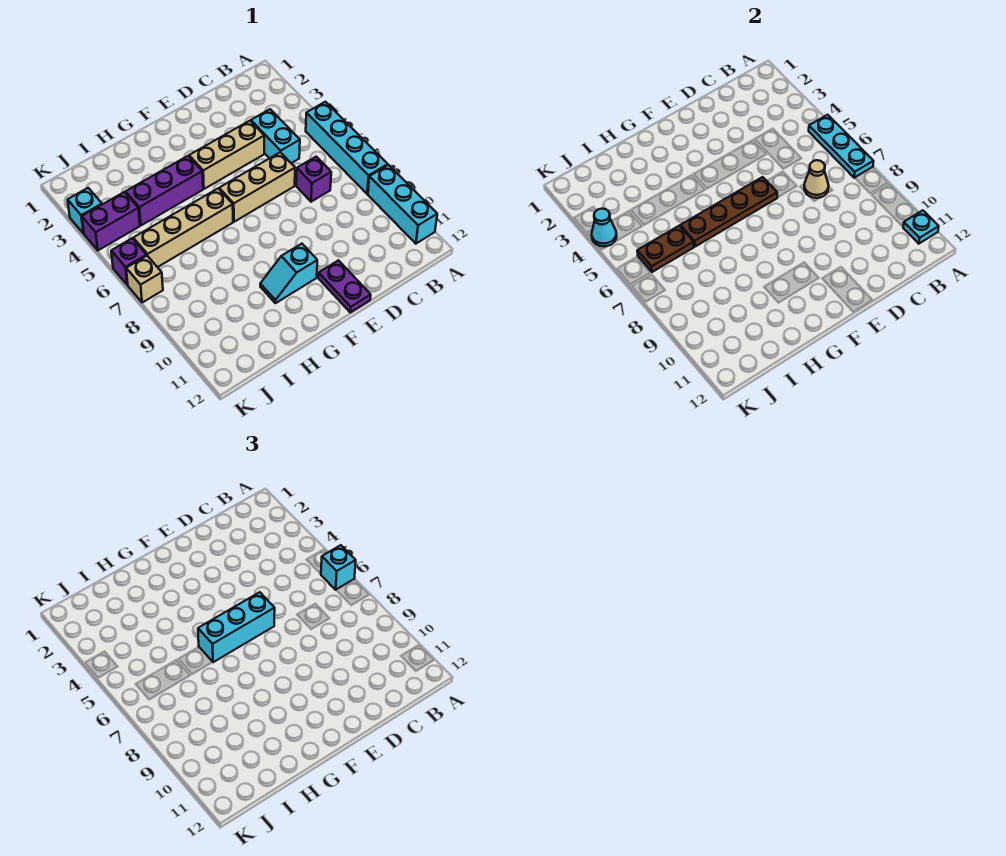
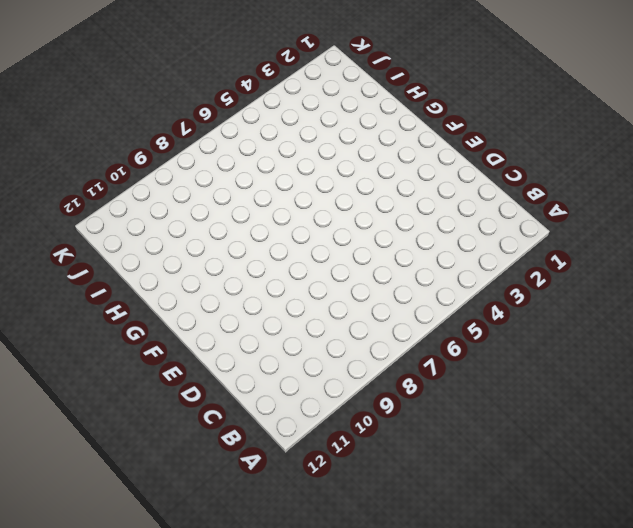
none -> cyan brick A5:A8 level 1
none -> cyan brick A9:A11 level 1
none -> cyan brick C4:C5 level 1

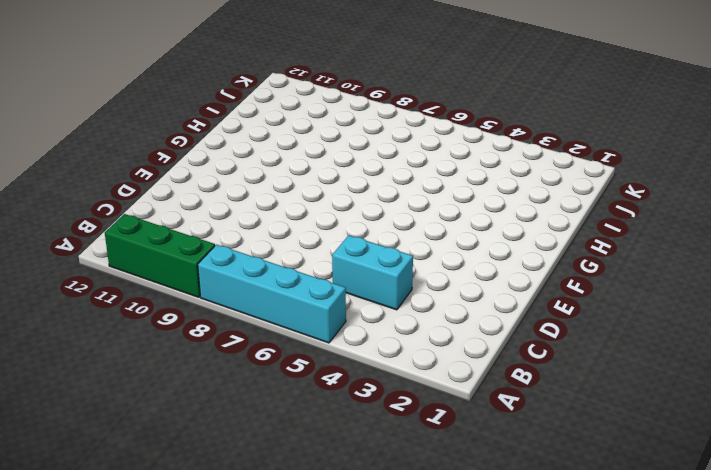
green brick A9:A11 level 1 -> cyan brick A9:A11 level 1
none -> purple brick C7 level 1
none -> tan brick D4:F4 level 1
none -> tan brick D6:F6 level 1

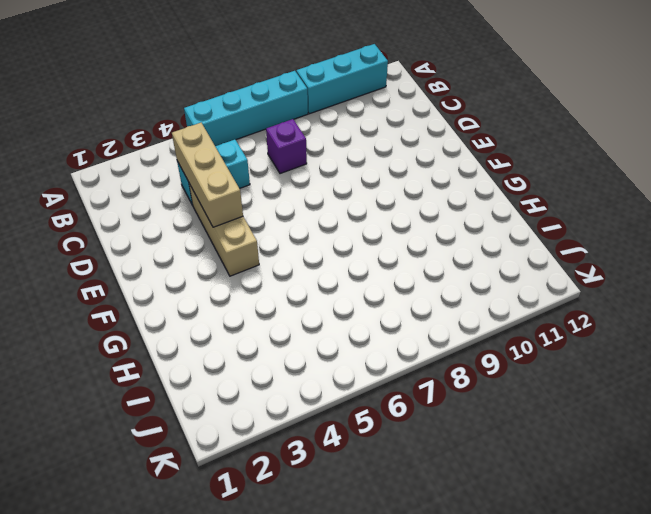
tan brick C4:E4 level 2 -> tan brick D6:F6 level 1
none -> purple plate E11:E12 level 1
none -> cyan slope F10:G10 level 1 top F
none -> purple brick G4:I4 level 1

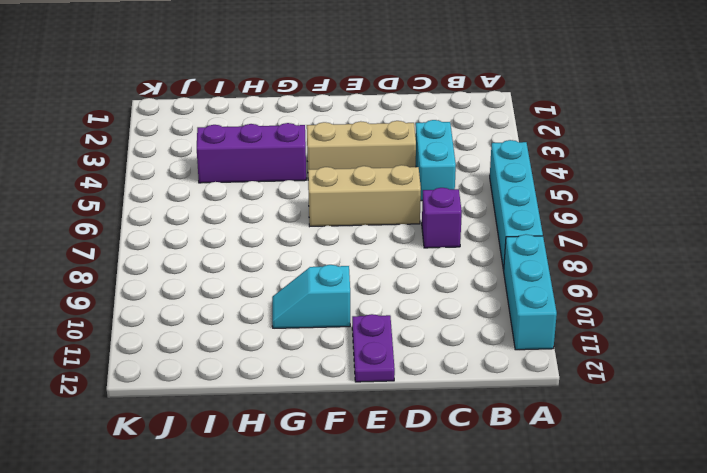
none -> tan brick G6:J6 level 1
none -> purple brick J4:K4 level 1
none -> cyan brick K3 level 1

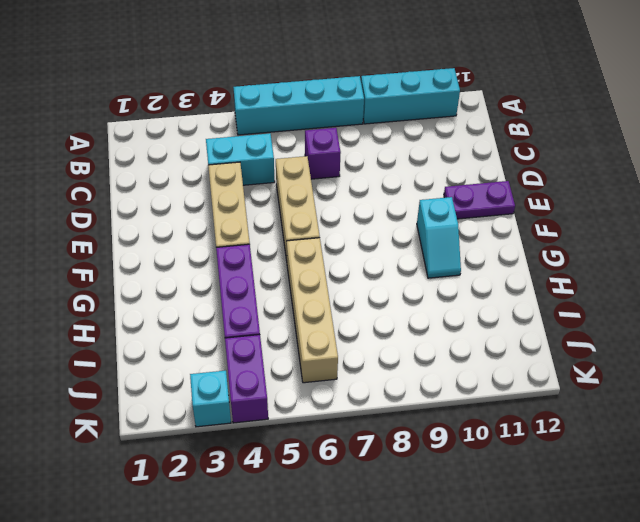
none -> purple brick K6 level 1
none -> tan brick K7 level 1
none -> cyan plate A5:A7 level 2

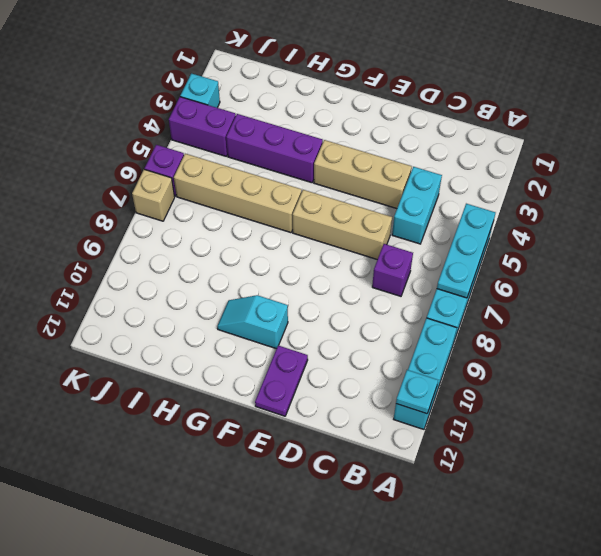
none -> tan cone C7 level 2
none -> brown plate E6:H6 level 2
none -> brown plate I6:J6 level 2

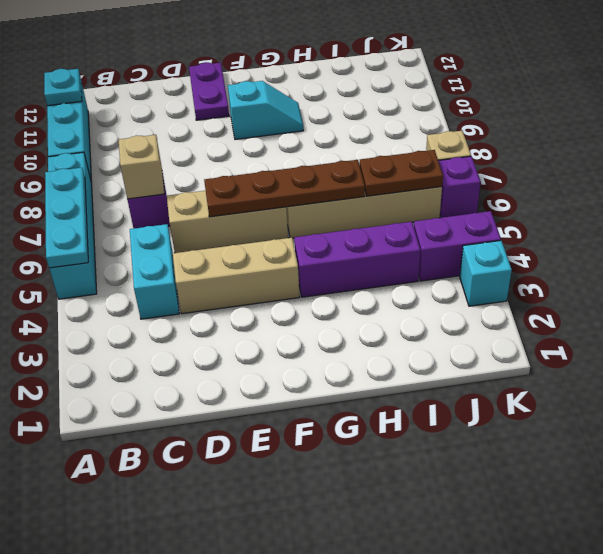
tan brick C7 level 2 -> tan cone C7 level 2
none -> cyan cone K4 level 2
none -> cyan brick A6 level 3
none -> cyan brick E6:G6 level 3

